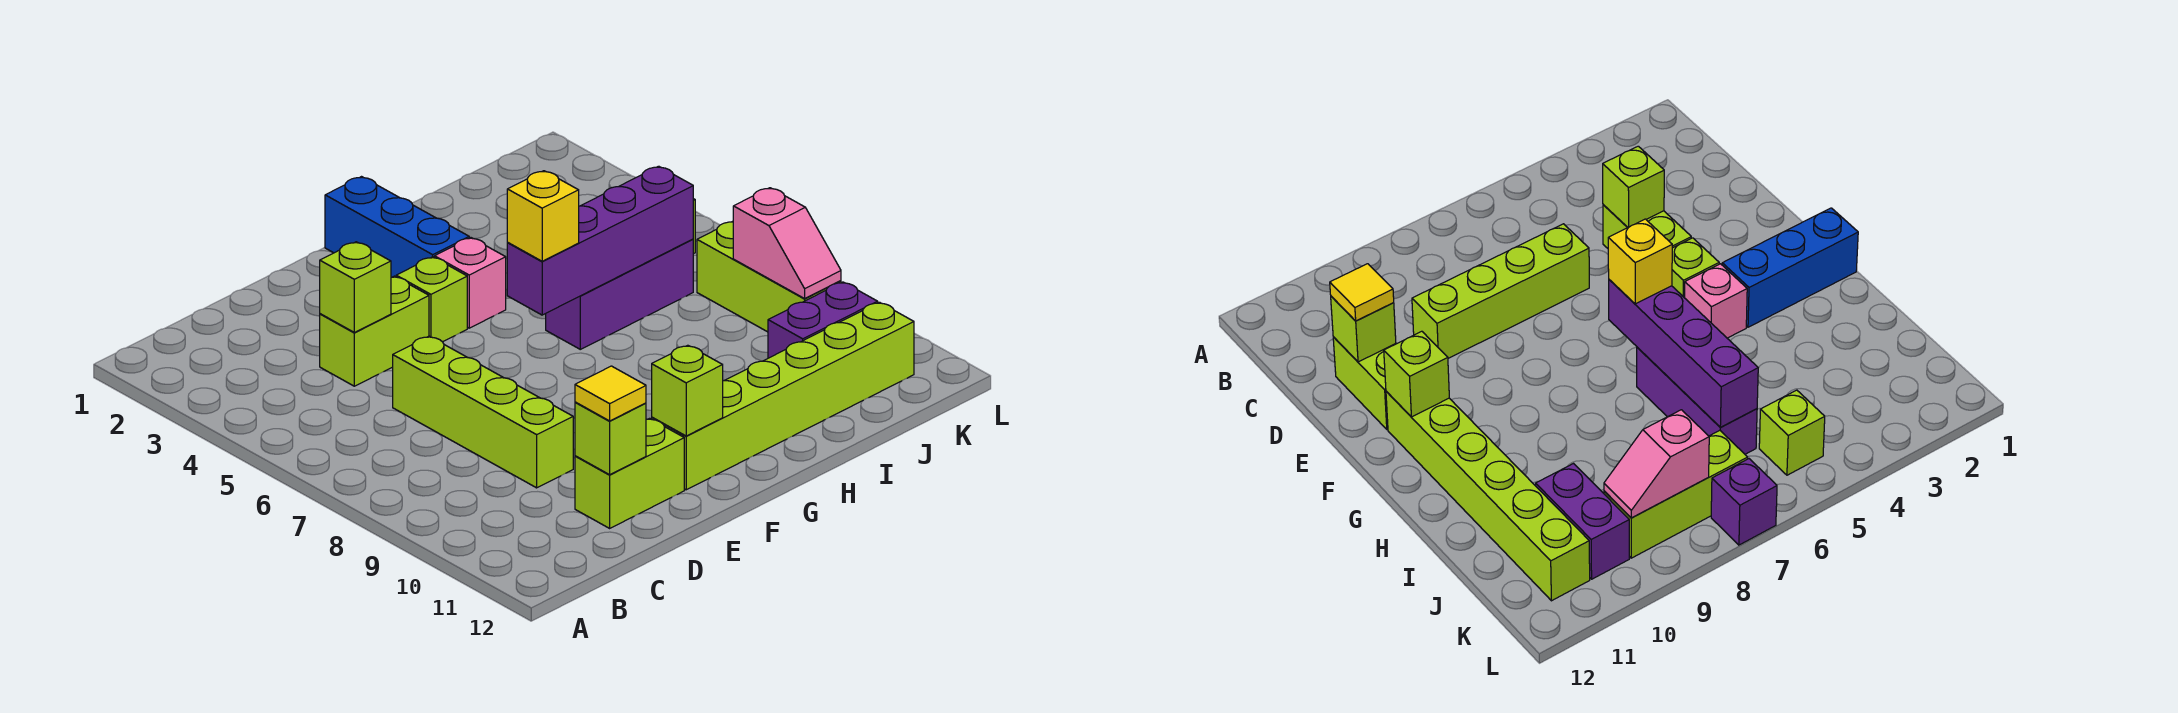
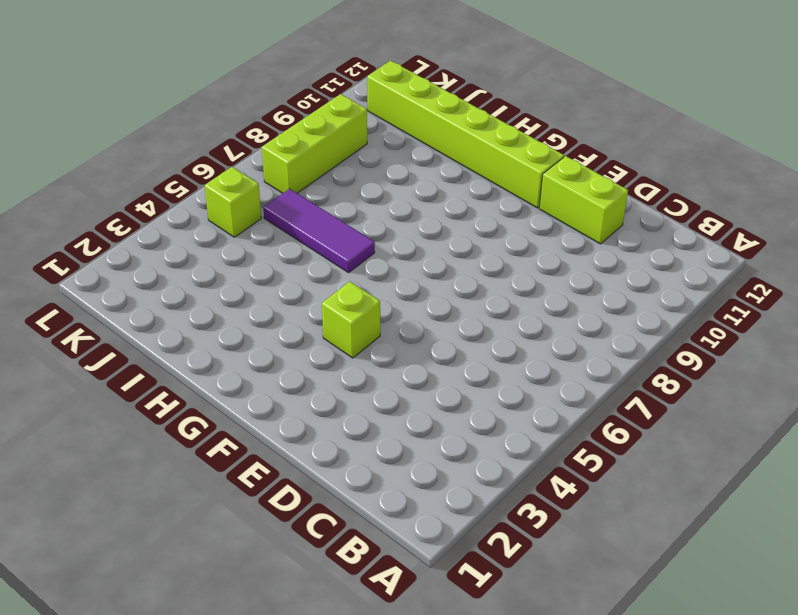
purple tile H6:J6 level 1 -> purple brick H6:J6 level 1
none -> lime brick D4:E4 level 1
none -> lime brick D6:D9 level 1
none -> blue brick G1:G3 level 1

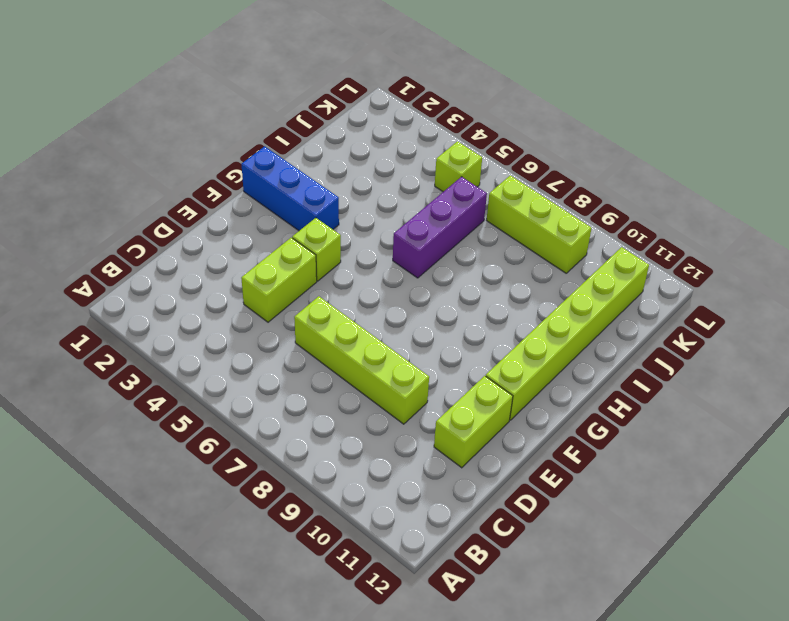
none -> pink brick G4 level 1
none -> purple brick J10:K10 level 1
none -> purple brick L7 level 1

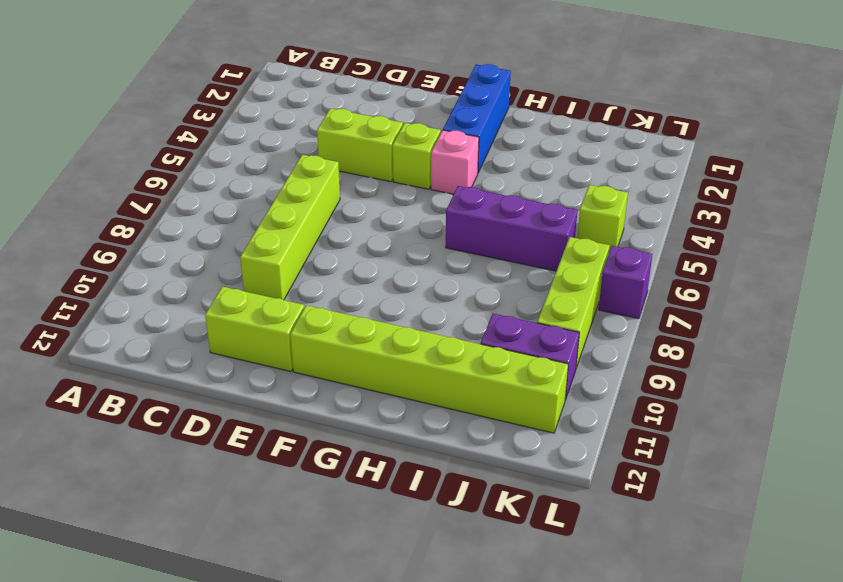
none -> lime brick D4 level 2
none -> lime brick D11 level 2
none -> lime brick F11 level 2

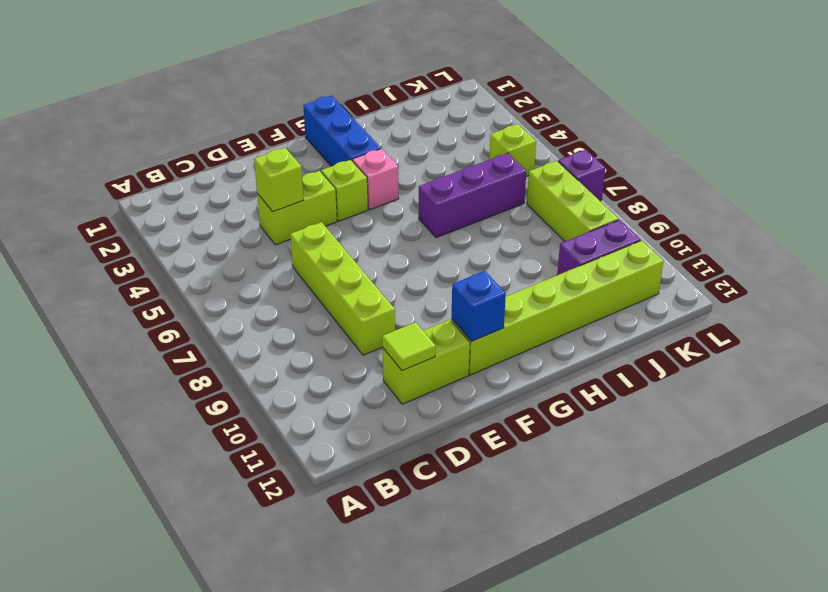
lime tile D11 level 2 -> lime brick D11 level 2
blue brick F11 level 2 -> lime brick F11 level 2
none -> purple brick G6:J6 level 2
none -> pink slope K8:K9 level 2 top 8
none -> yellow tile D11 level 3

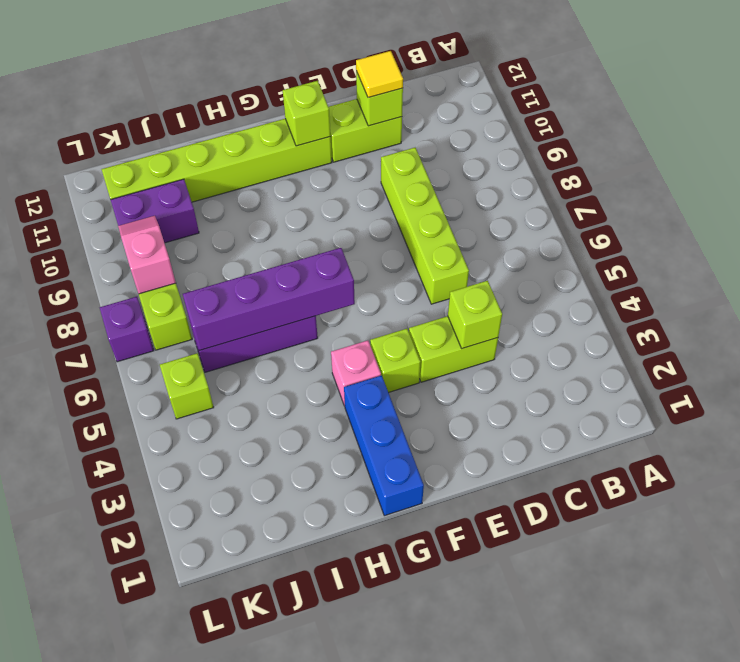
none -> yellow brick G6 level 3

